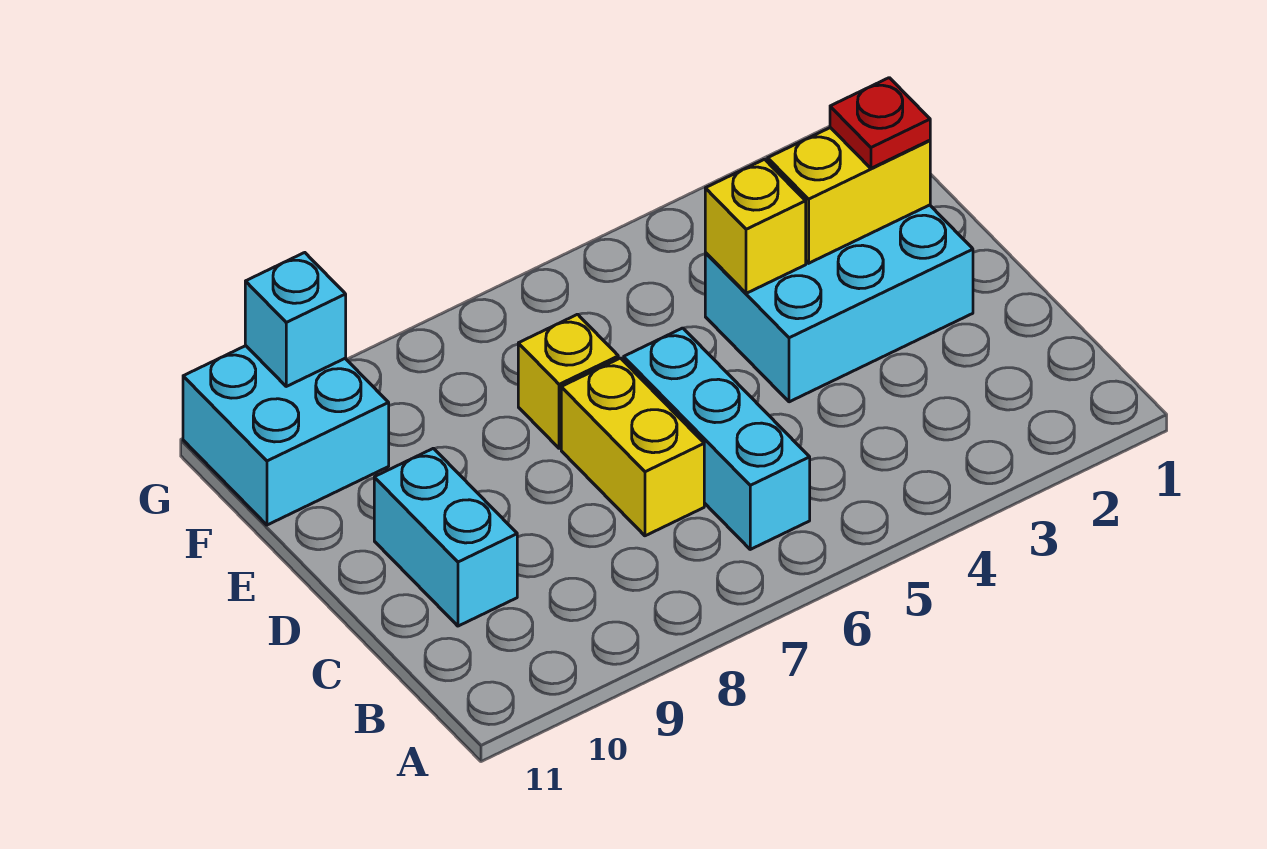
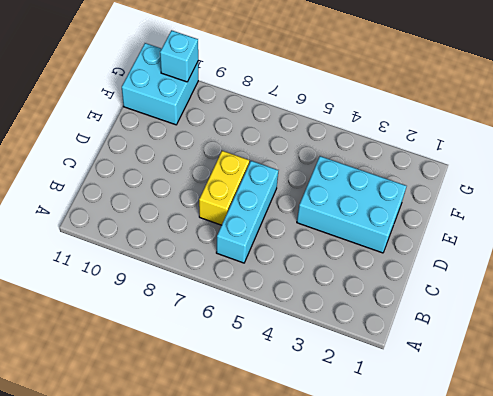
none -> cyan brick C10:D10 level 1
none -> yellow brick E7 level 1

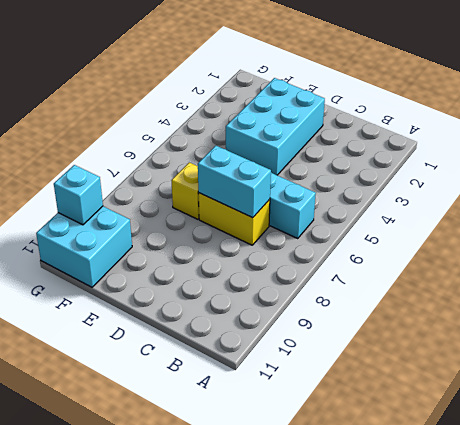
cyan brick C7:D7 level 2 -> cyan brick C10:D10 level 1
none -> yellow brick E2:E3 level 2
none -> yellow brick E4 level 2

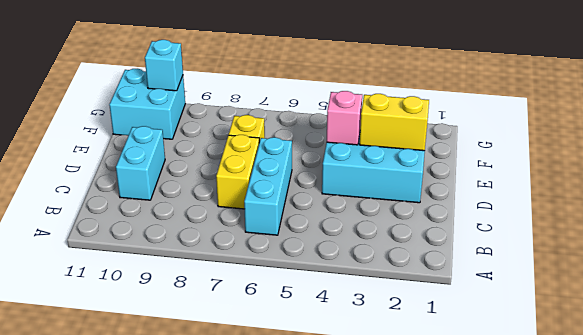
pink brick E4 level 2 -> yellow brick E4 level 2
none -> red plate E2 level 3

